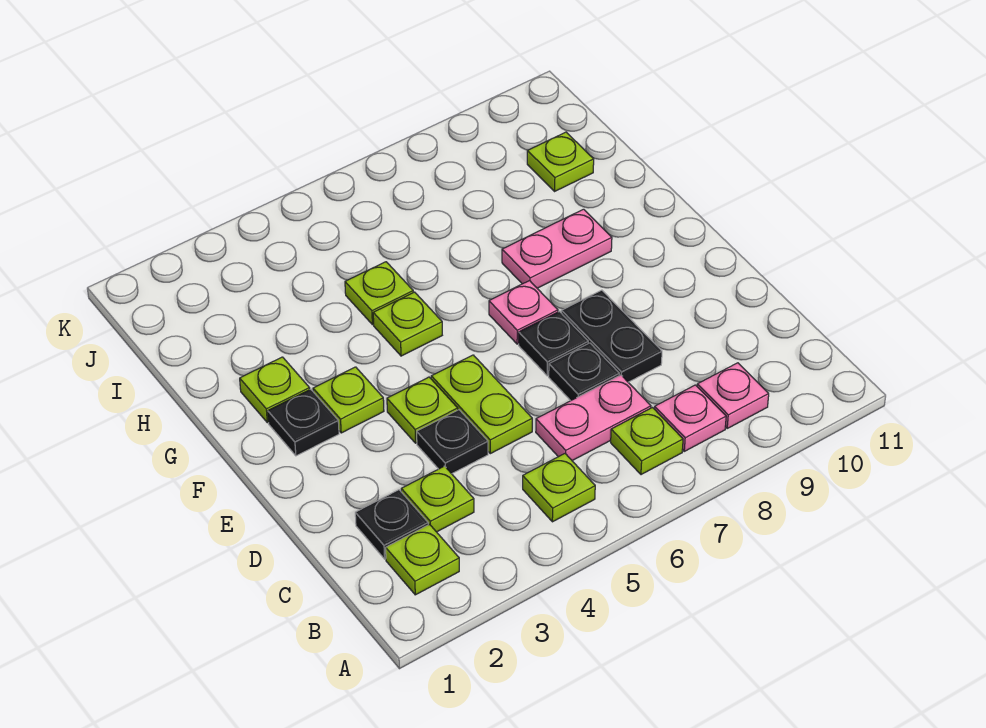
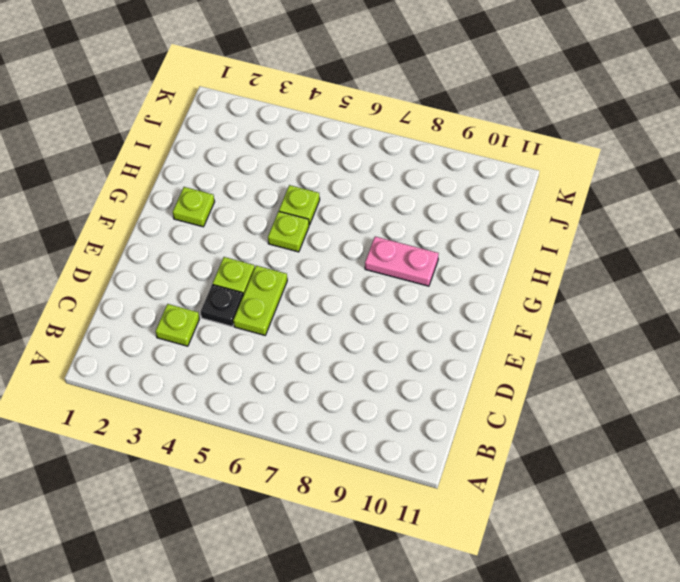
none -> lime plate B2 level 1
none -> lime plate B5 level 1
none -> lime plate B7 level 1

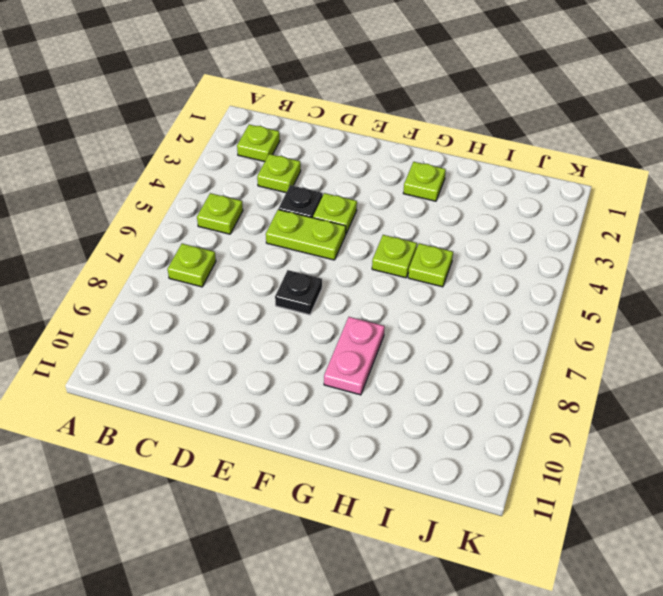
none -> pink plate B8 level 1
none -> pink plate B9 level 1
none -> black plate C2 level 1

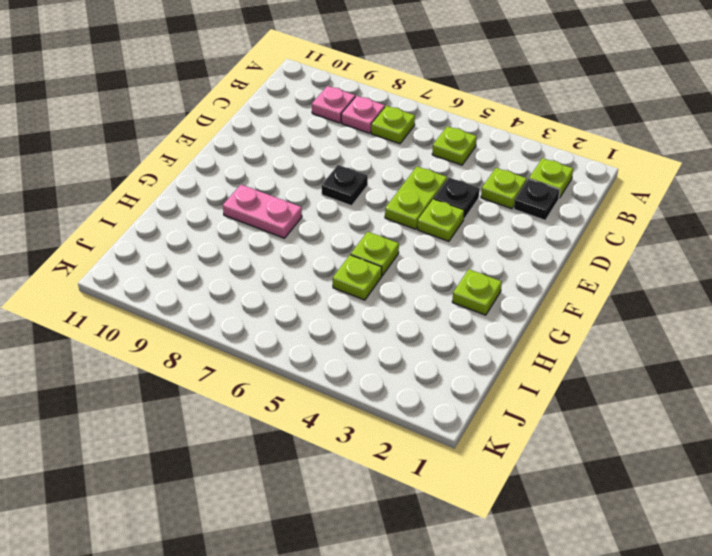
none -> pink plate C6:C7 level 1
none -> black plate D7 level 1
none -> black plate D8:E8 level 1

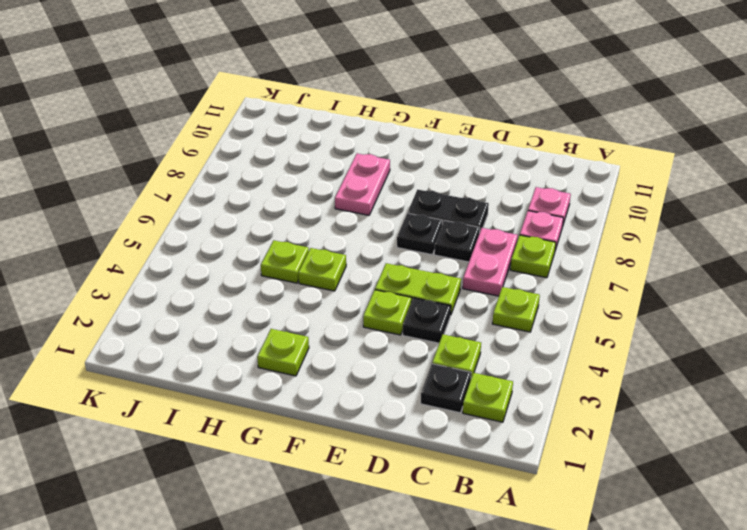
none -> black plate F2 level 1
none -> lime plate F3 level 1
none -> pink plate F7 level 1

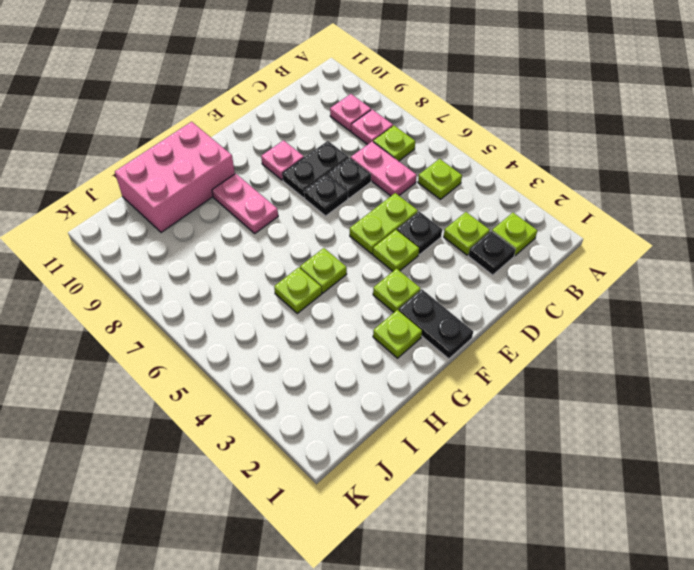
pink plate E9 level 1 -> pink plate F7 level 1
black plate F1:F2 level 1 -> black plate F2 level 1
pink brick G10:I11 level 1 -> lime plate I10 level 1

